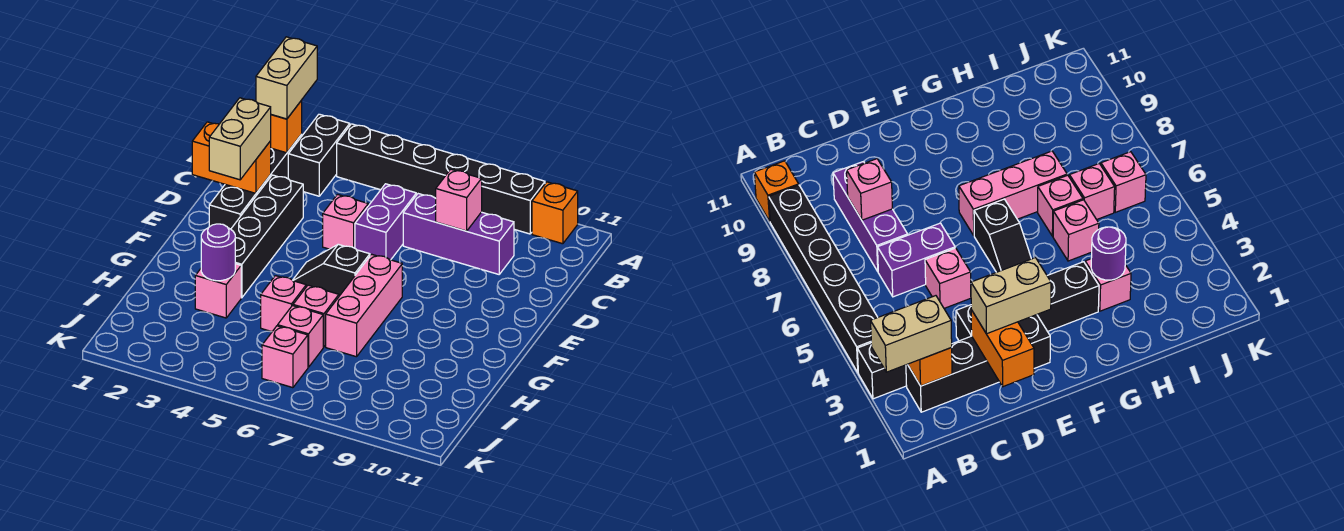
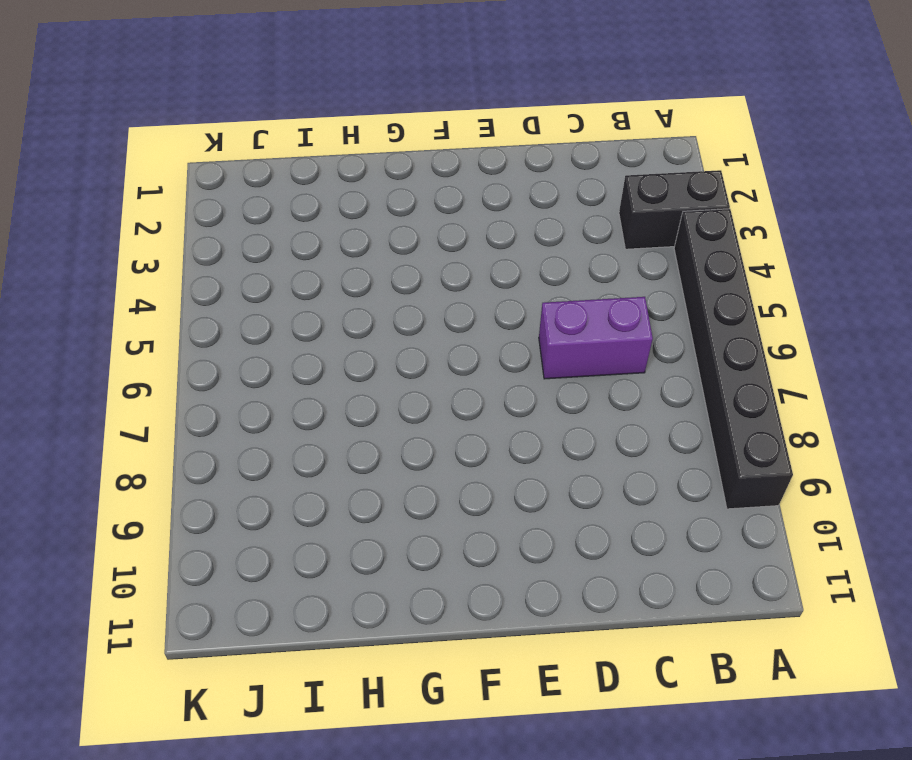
none -> orange brick A10 level 1
none -> black brick B2:E2 level 1
none -> purple brick C7:C9 level 1

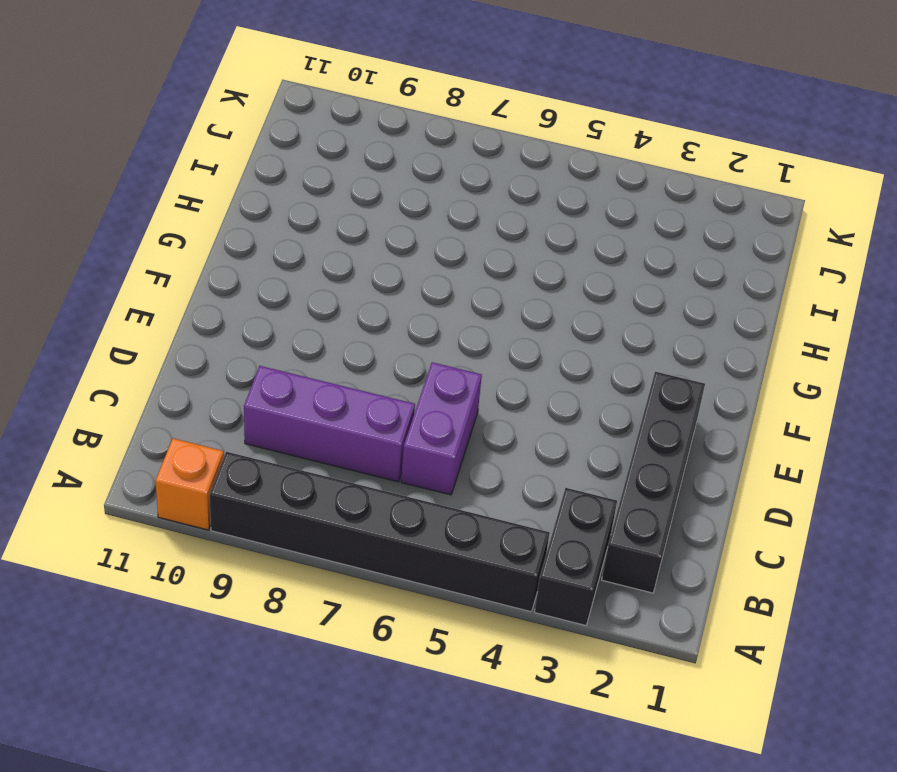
none -> black brick D3:G3 level 1
none -> pink brick D5 level 1
none -> black slope F5:F6 level 1 top 6

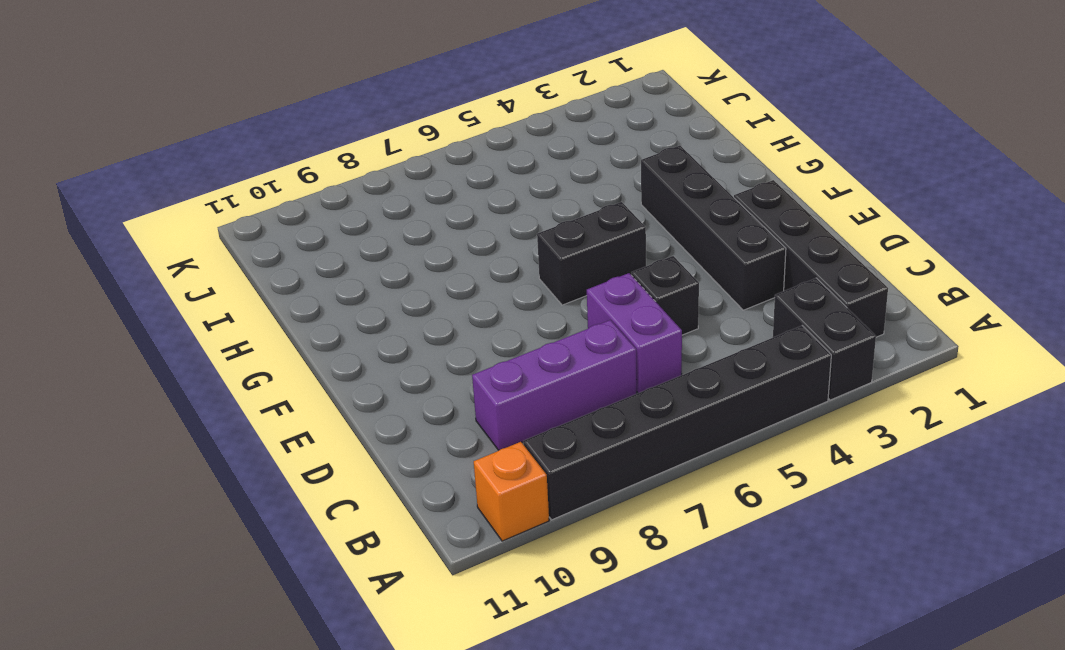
black brick D5 level 1 -> pink brick D5 level 1
black brick F5:F6 level 1 -> black slope F5:F6 level 1 top 6
none -> pink brick F7:H7 level 1
none -> pink brick H3 level 1
none -> pink brick H5 level 1

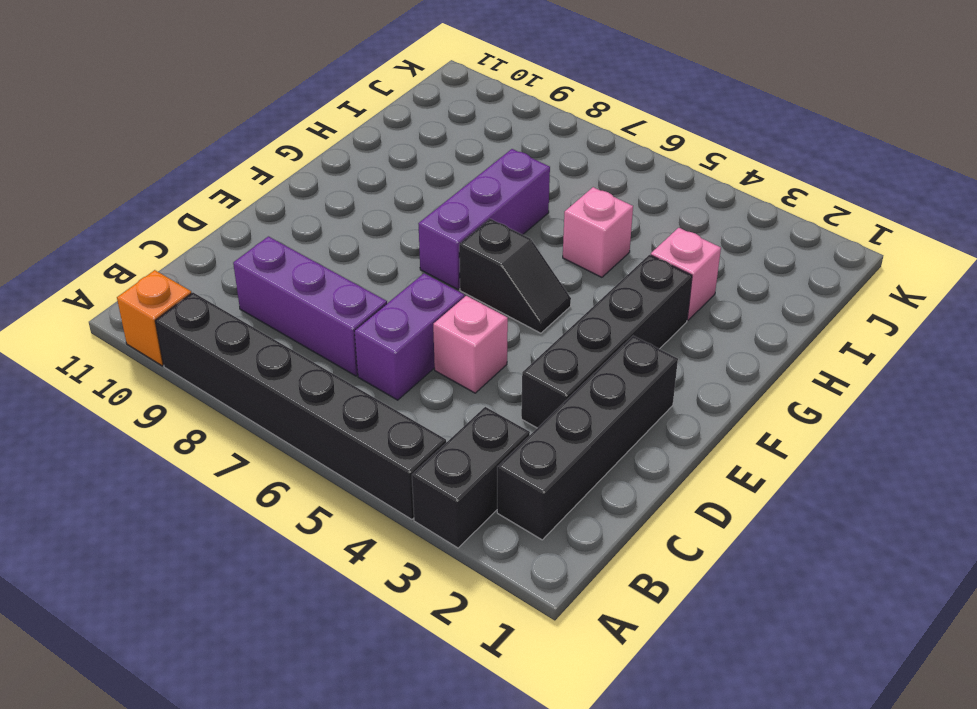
purple brick F7:H7 level 1 -> pink brick F7:H7 level 1
none -> pink brick H6 level 1
none -> pink brick I6 level 1
none -> pink brick J6 level 1

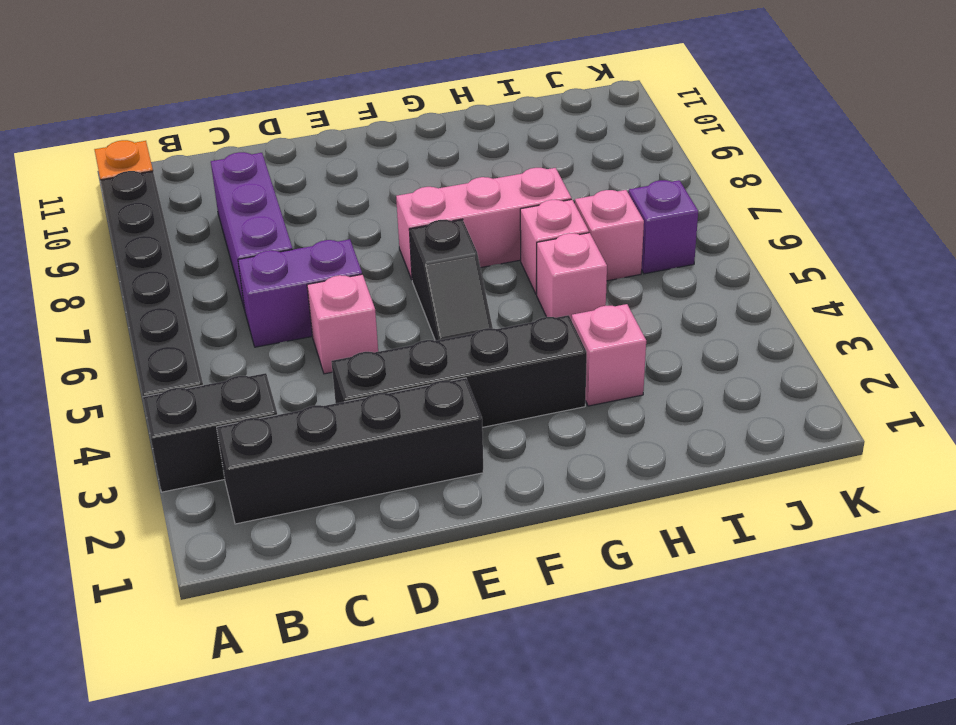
purple brick J6 level 1 -> pink brick J6 level 1
none -> orange brick B2 level 2
none -> pink brick C8 level 2
none -> orange brick D1:D2 level 2

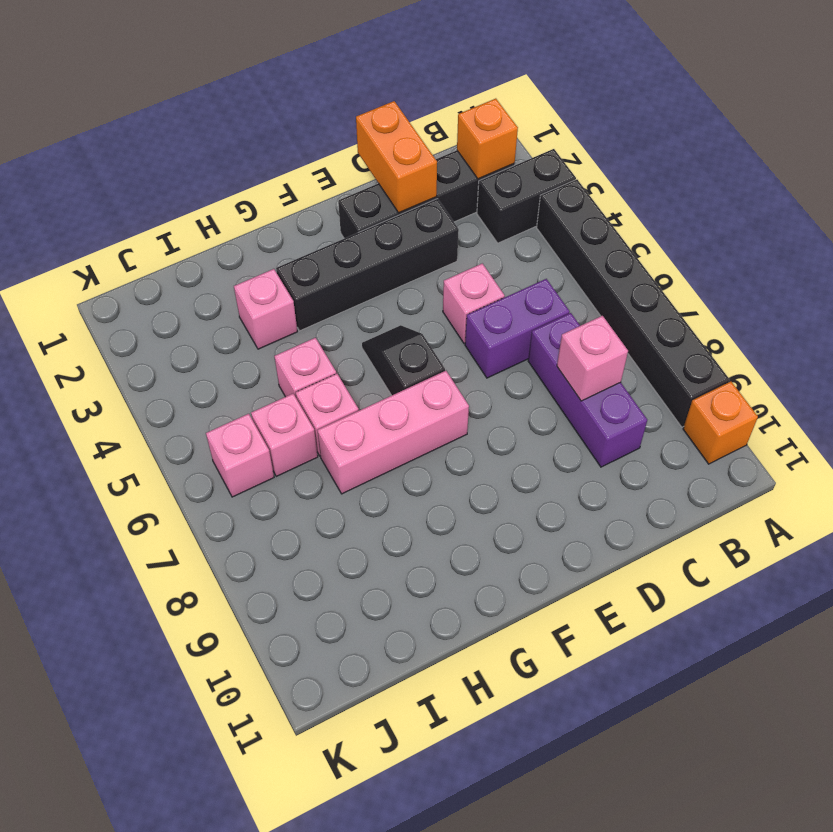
none -> purple round brick H3 level 2
none -> tan brick A2:B2 level 3
none -> tan brick D2:E2 level 3

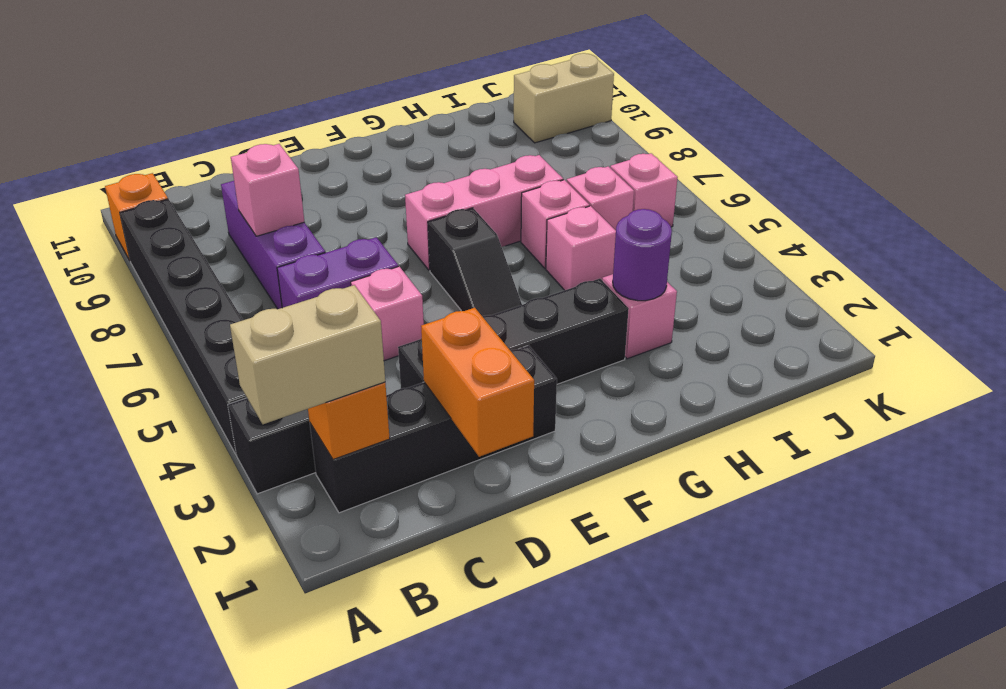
tan brick J10:K10 level 1 -> tan brick D2:E2 level 3

